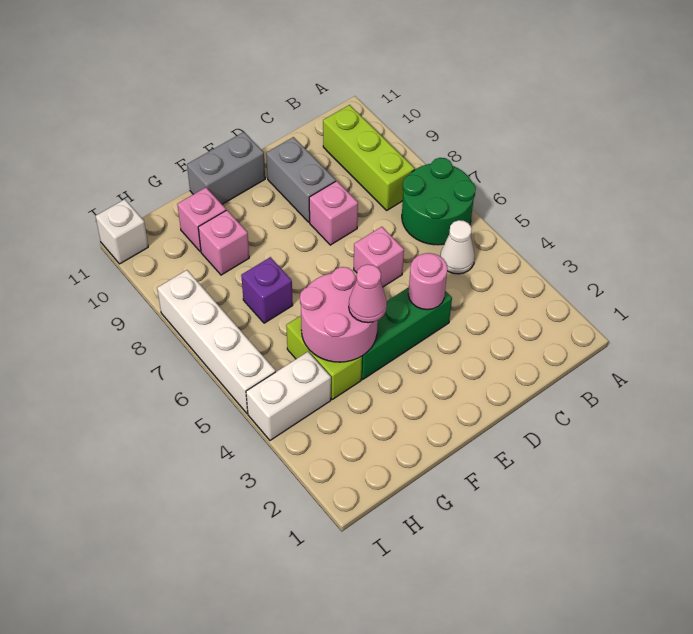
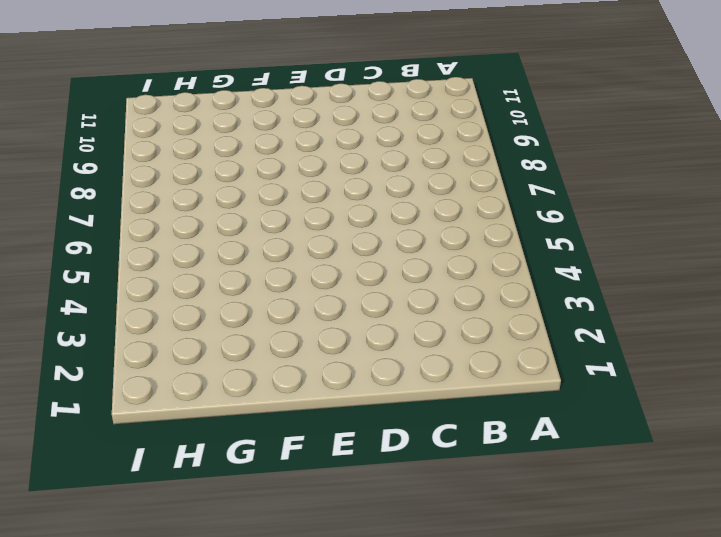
none -> green round brick A6:B7 level 1
none -> white cone B5 level 1
none -> lime brick B8:B10 level 1

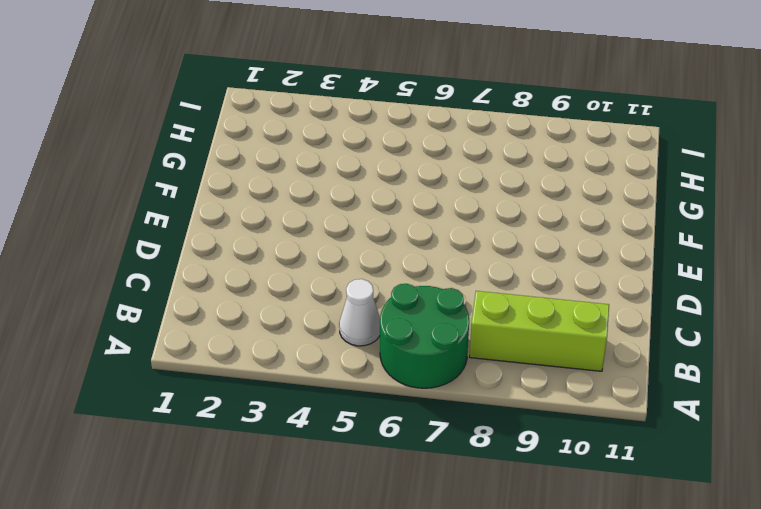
none -> green brick D4:F4 level 1
none -> pink brick D6 level 1
none -> pink brick D8 level 1

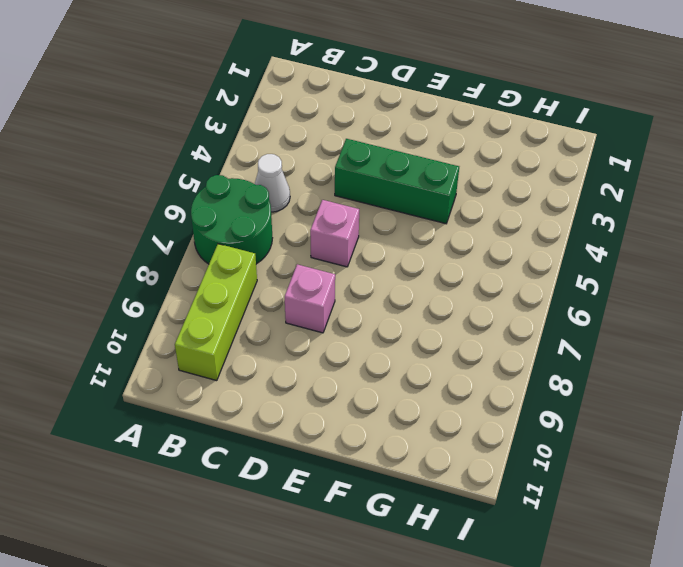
none -> grey brick D9:D10 level 1
none -> grey brick E11:F11 level 1
none -> lime brick G4:G5 level 1

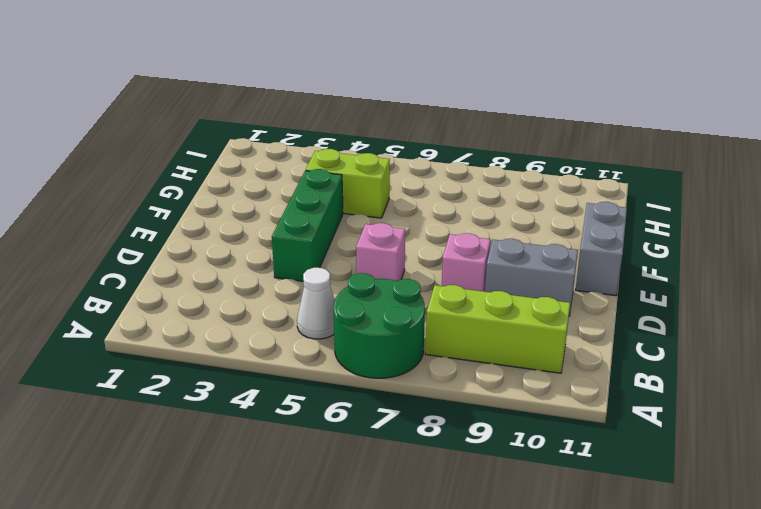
none -> purple brick G7 level 1
none -> pink brick G9 level 1
none -> pink brick G10 level 1

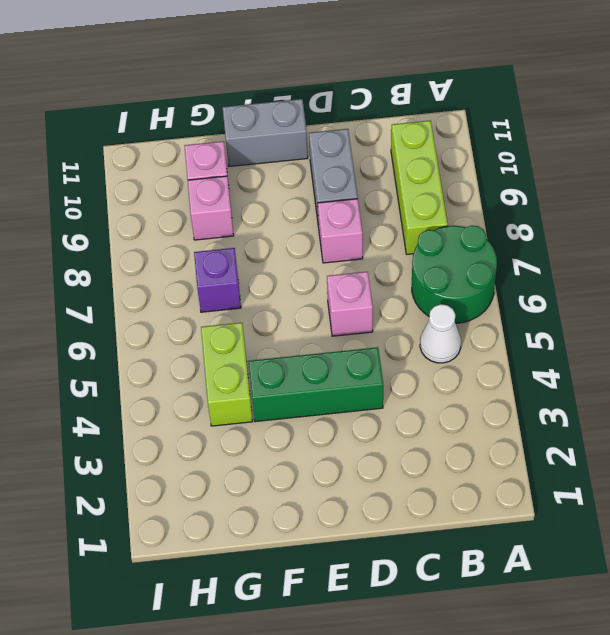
none -> white brick H4:I4 level 1
none -> white brick I5:I8 level 1
none -> white brick I11 level 1

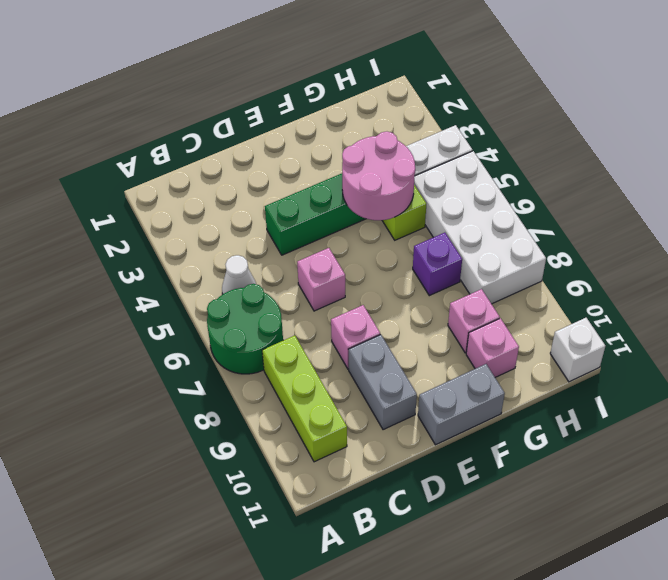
white brick H5:I8 level 1 -> white brick I5:I8 level 1
none -> pink round brick D4 level 2
none -> pink cone F4 level 3

